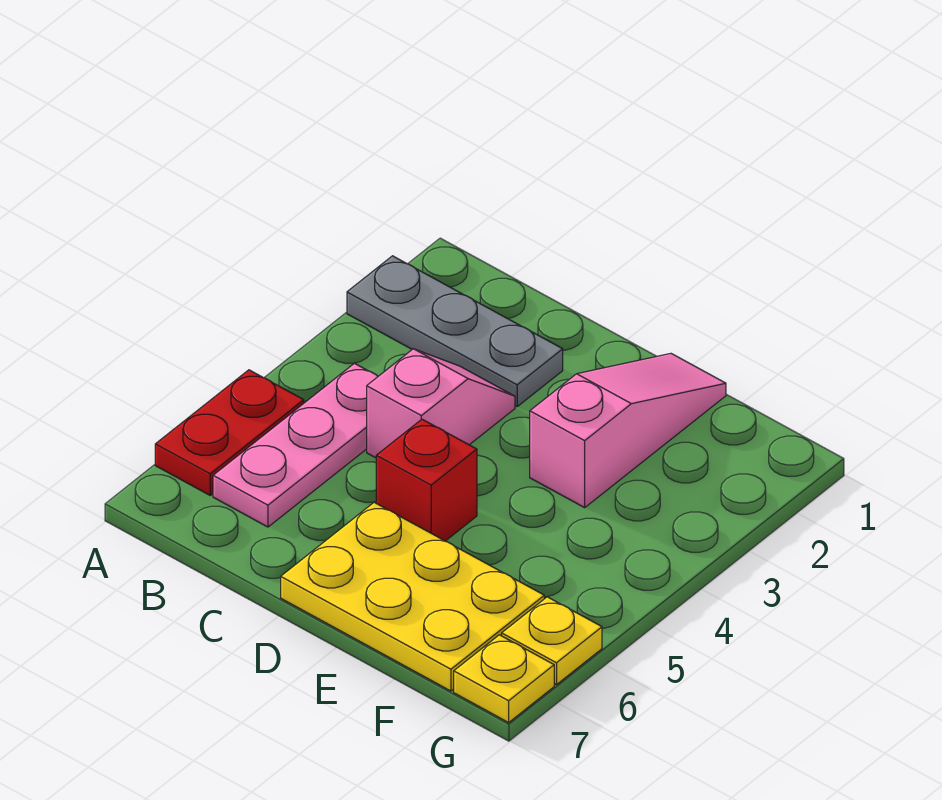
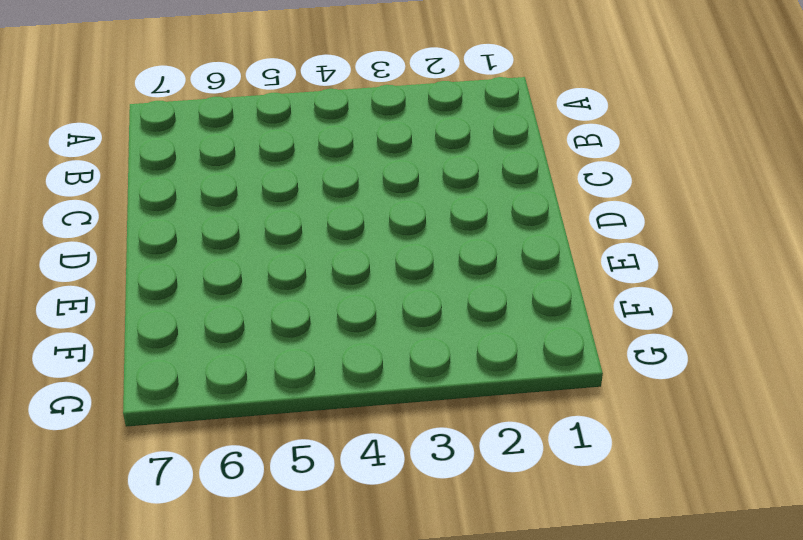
none -> grey plate A2:C2 level 1
none -> red plate A5:A6 level 1

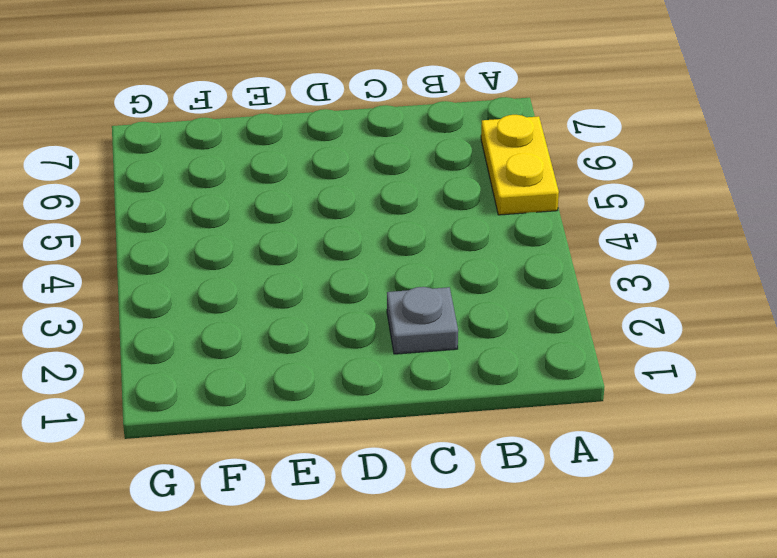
yellow plate A5:A6 level 1 -> red plate A5:A6 level 1
grey plate C2 level 1 -> grey plate A2:C2 level 1
none -> pink plate B4:B6 level 1
none -> pink slope C3:C4 level 1 top 4

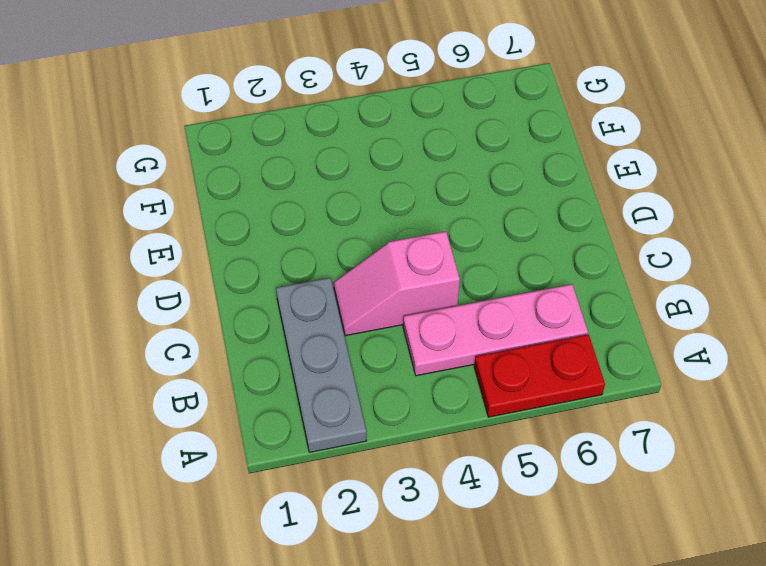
none -> red brick D5 level 1
none -> yellow plate D6:F7 level 1

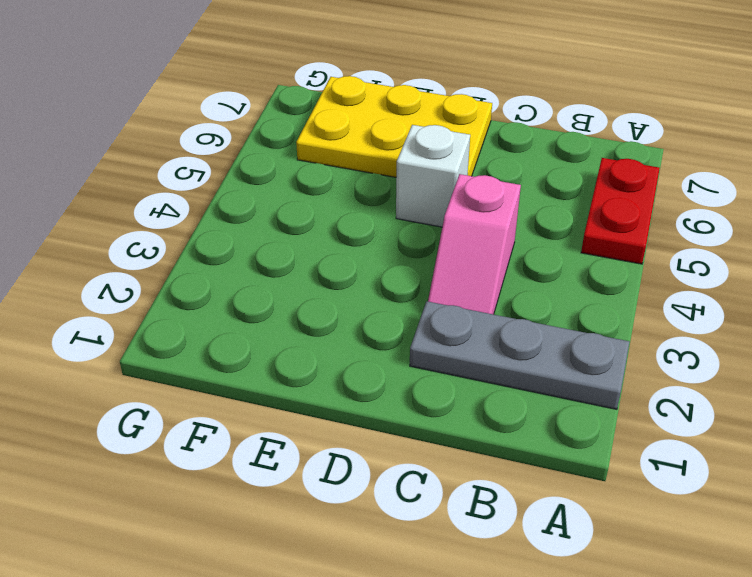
white brick D5 level 1 -> red brick D5 level 1
none -> pink plate B4:B6 level 1
none -> pink slope E1:E3 level 1 top 3

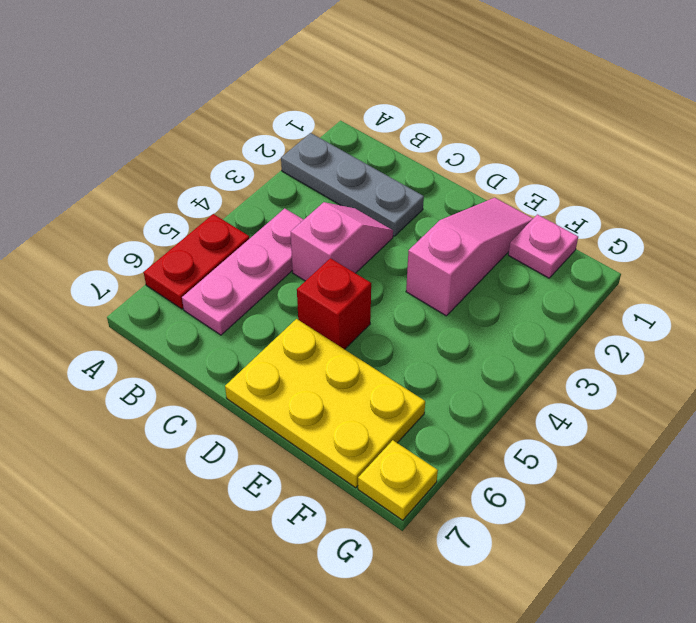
pink plate F1 level 1 -> none
none -> yellow plate G6 level 1

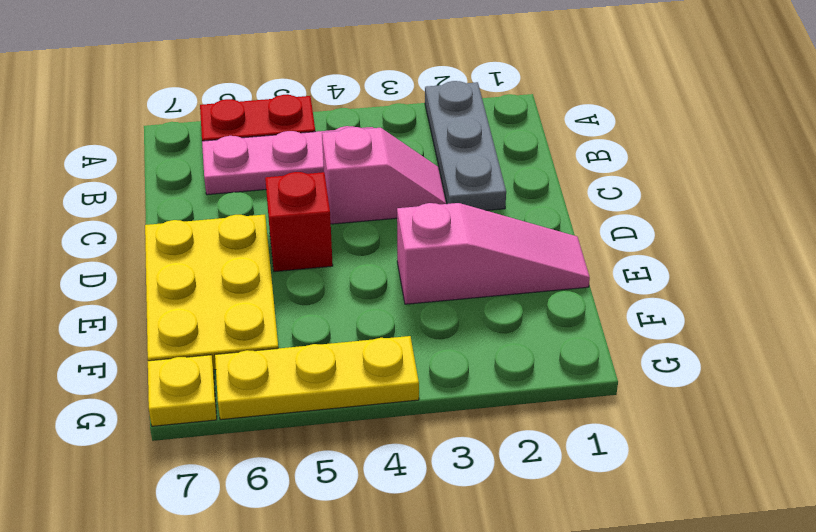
yellow plate G4:G6 level 1 -> yellow plate G6 level 1

